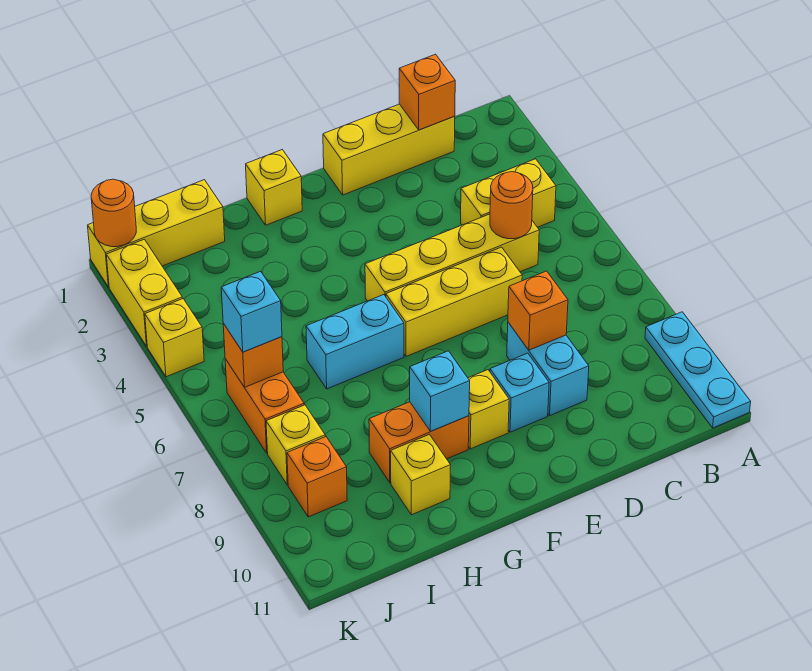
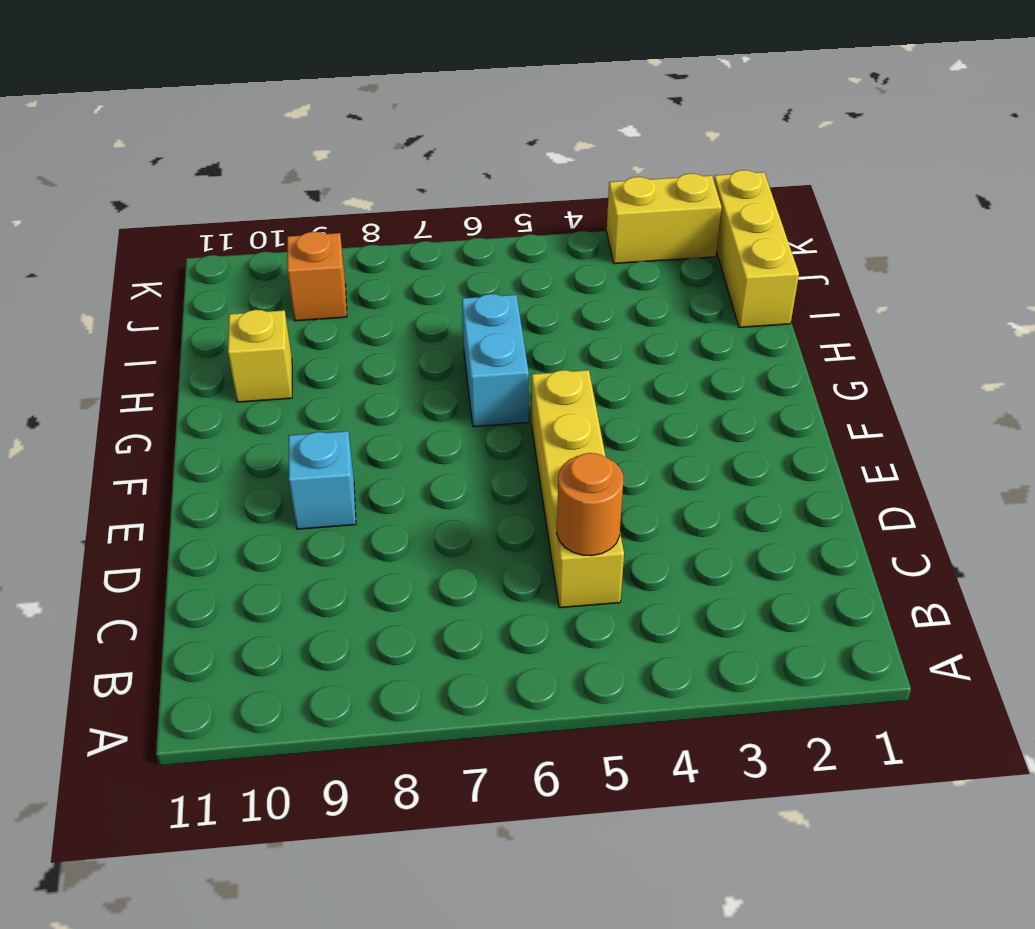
none -> cyan plate A9:A11 level 1
none -> yellow brick B4:C4 level 1
none -> yellow brick C1:E1 level 1

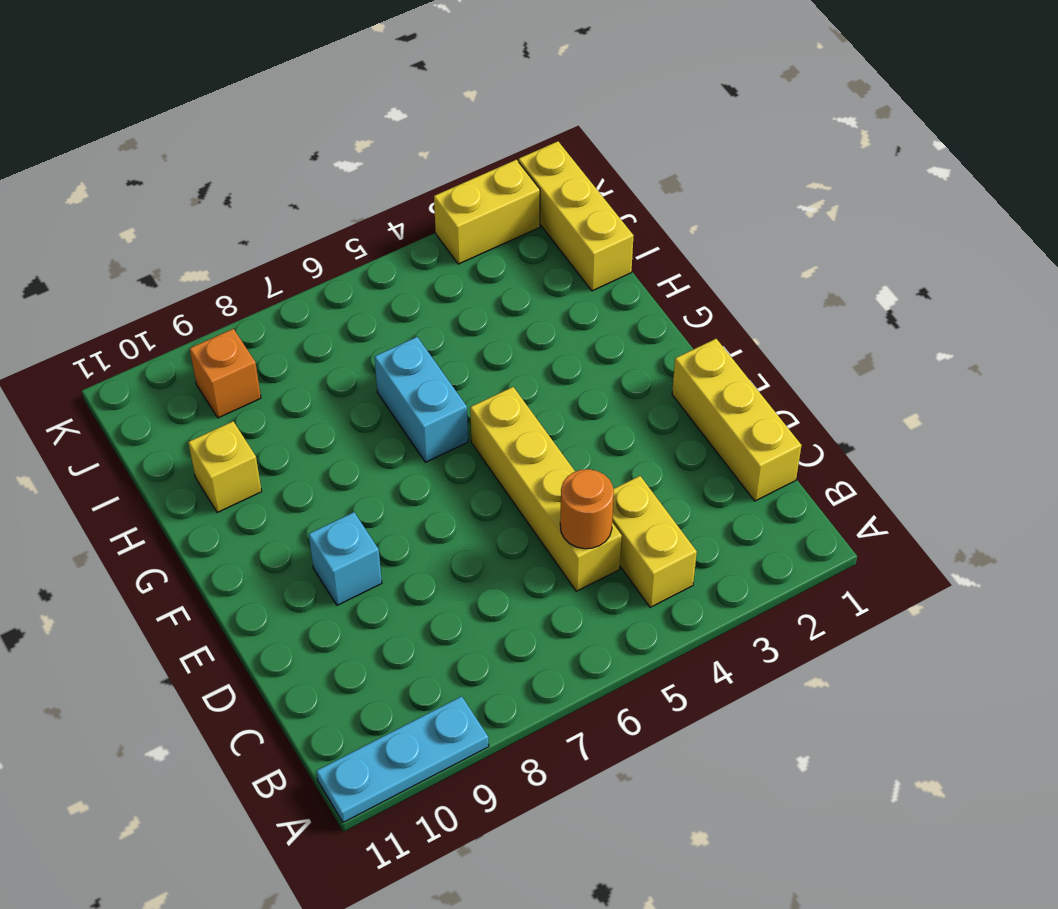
none -> yellow brick D6:F6 level 1
none -> cyan brick D8:D9 level 1
none -> yellow brick F9 level 1

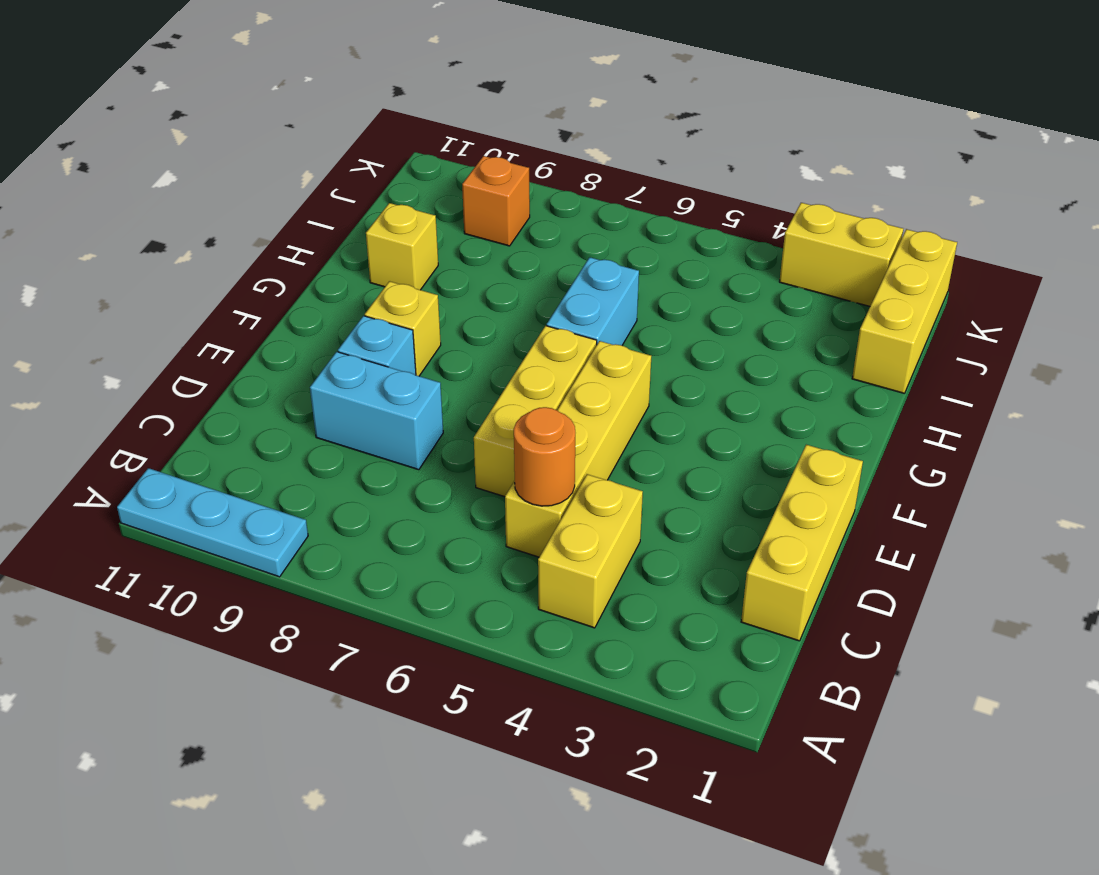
none -> yellow brick G1 level 1
none -> orange brick G9:H9 level 1
none -> orange brick J6:J7 level 1

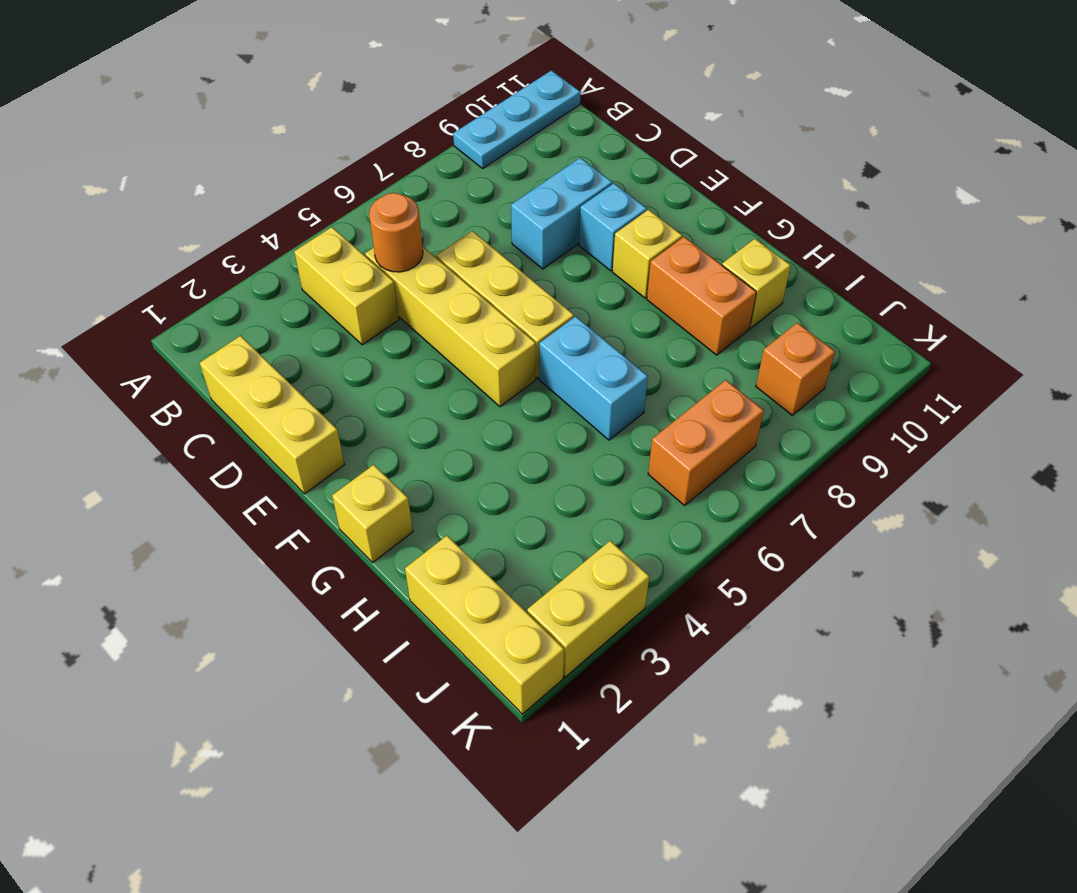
none -> yellow brick J8 level 1
none -> yellow brick K4 level 1
none -> orange brick C1 level 2

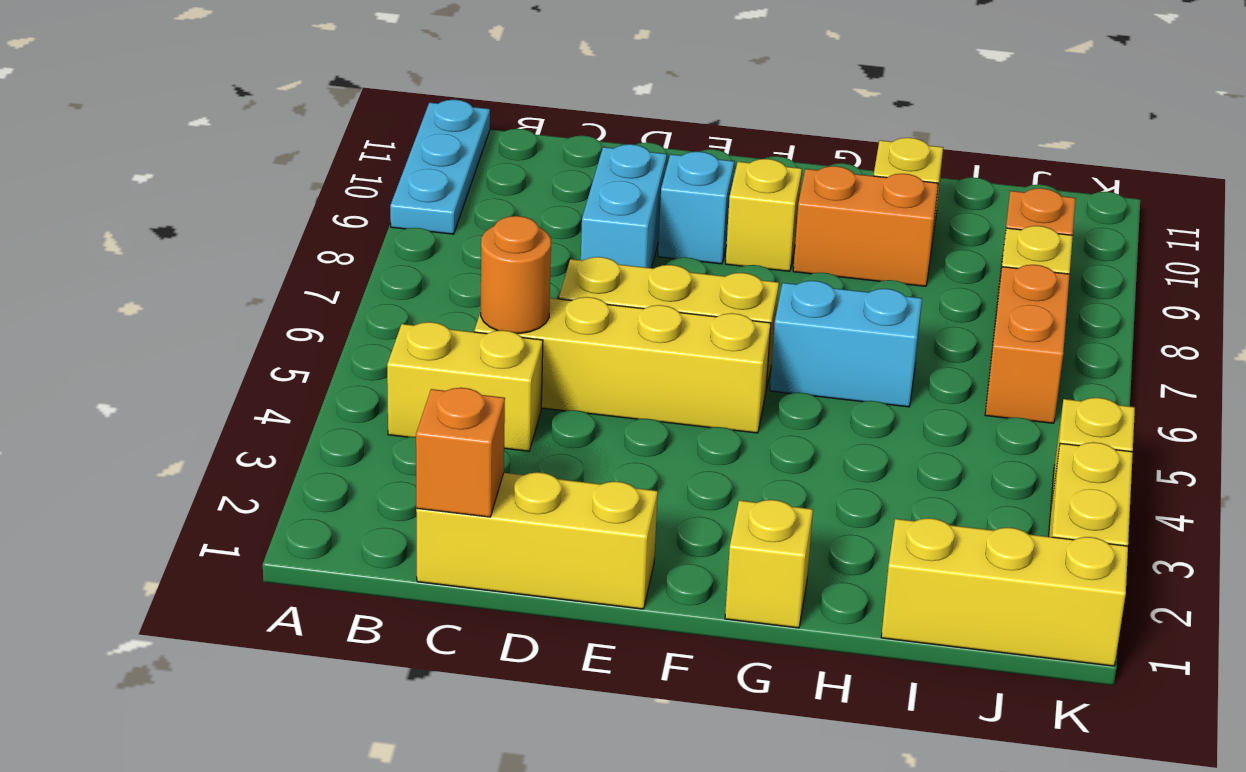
none -> orange brick D8 level 2
none -> cyan brick G9 level 2
none -> orange brick J6 level 2

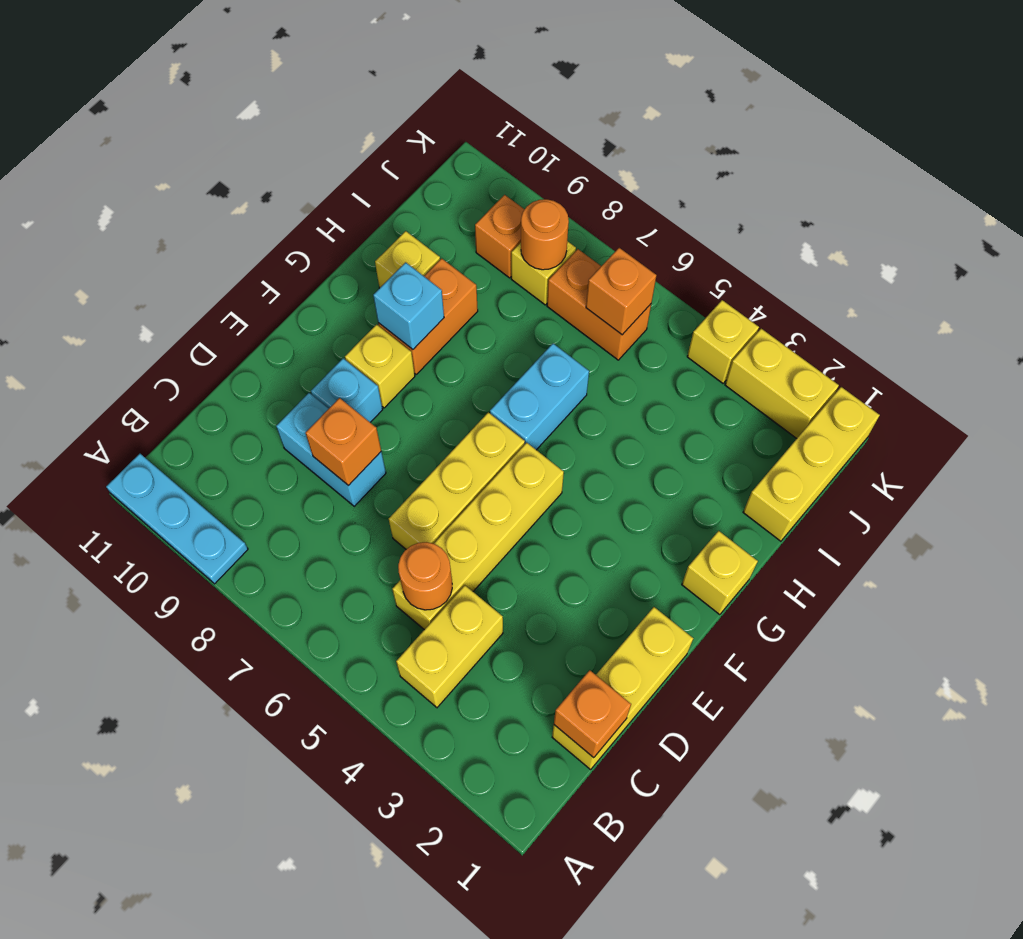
orange round brick J8 level 2 -> orange round brick K1 level 2
none -> cyan brick J6 level 3

